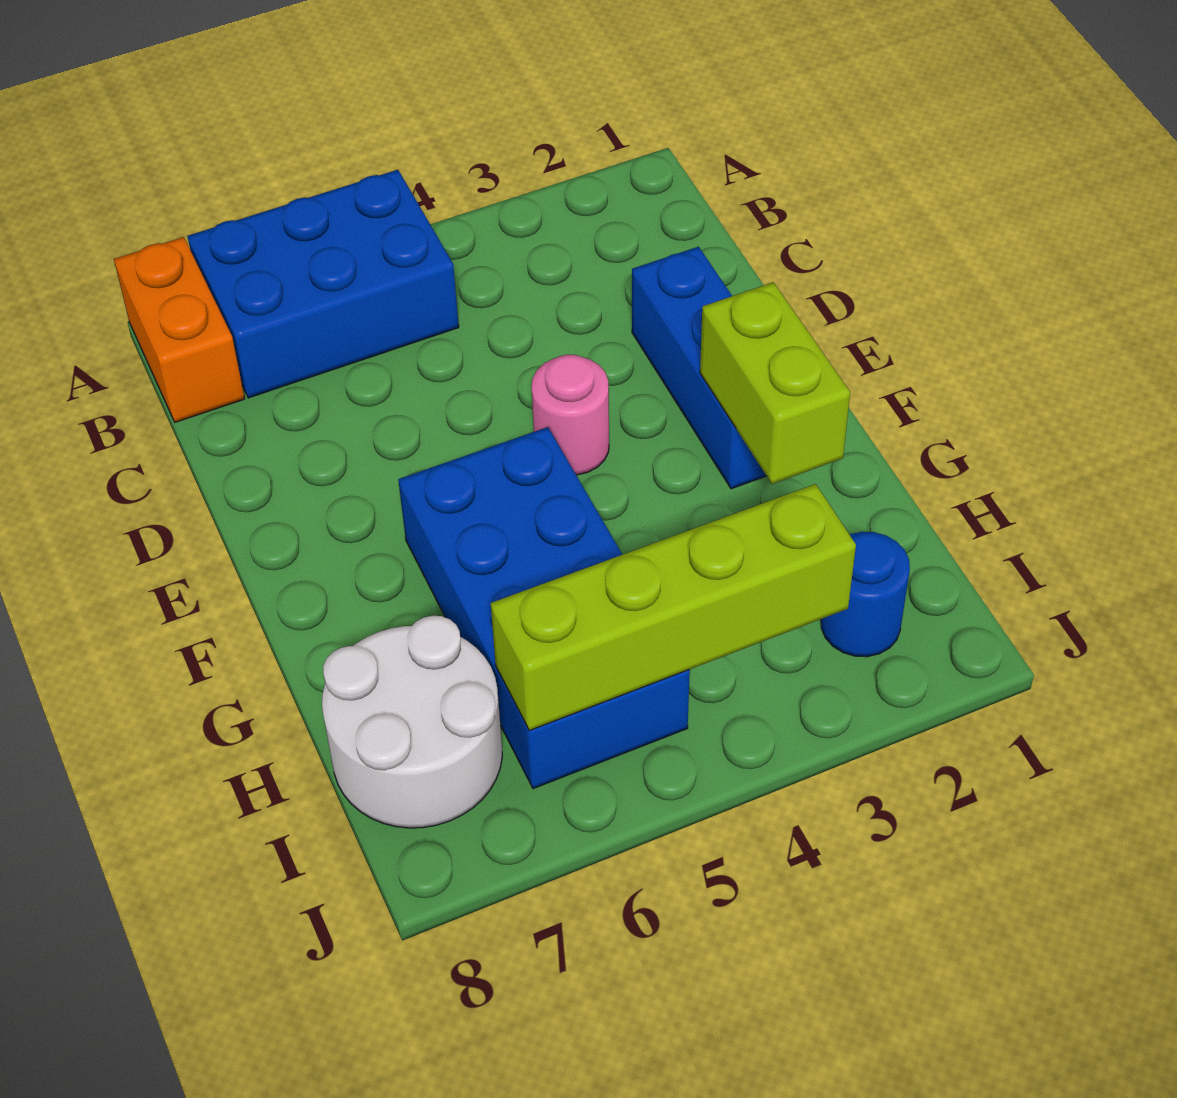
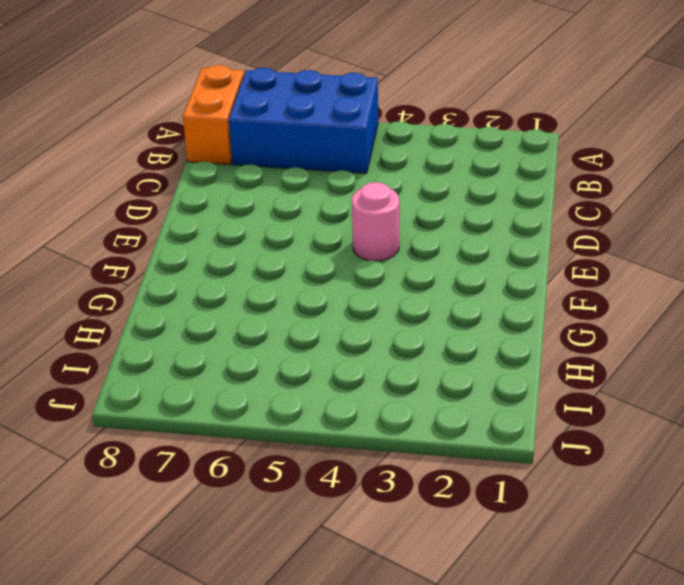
none -> blue brick D2:F2 level 1
none -> blue brick F5:I6 level 1

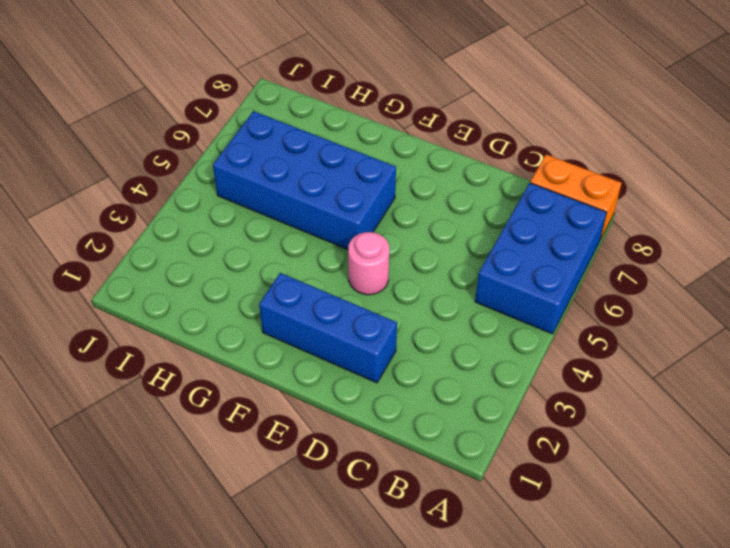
none -> white round brick H7:I8 level 1
none -> blue round brick I2 level 1

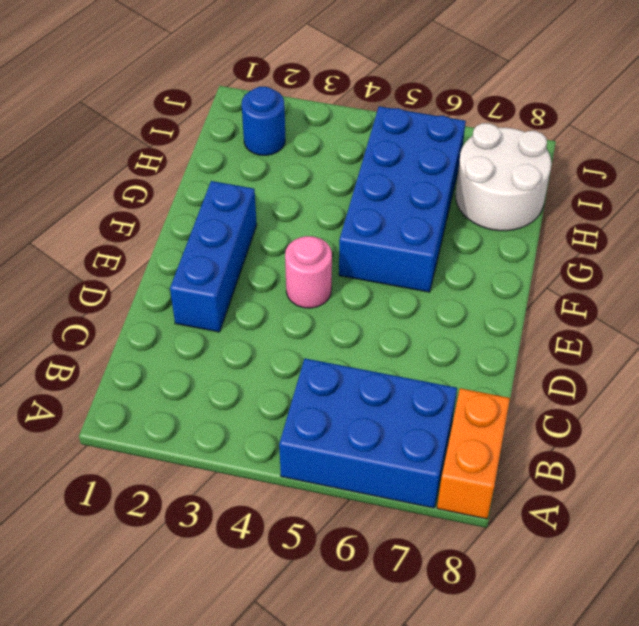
none -> lime brick F2:G2 level 2
none -> lime brick I3:I6 level 2

